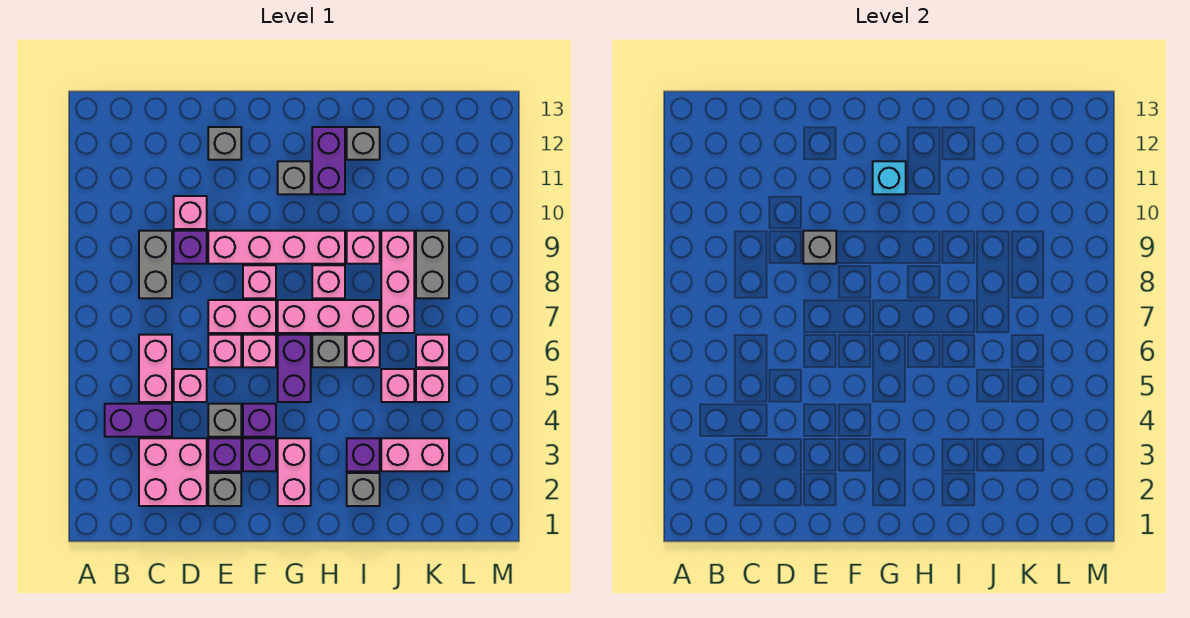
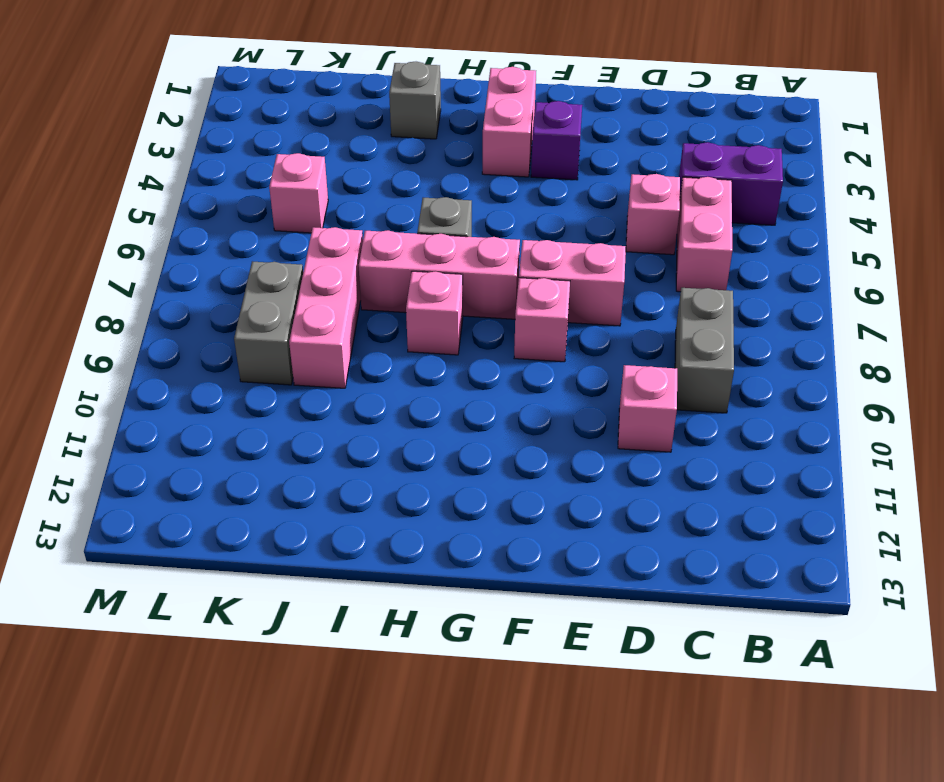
none -> pink brick C2:D3 level 1
none -> purple brick D9 level 1
none -> grey brick E2 level 1
none -> purple brick E3 level 1

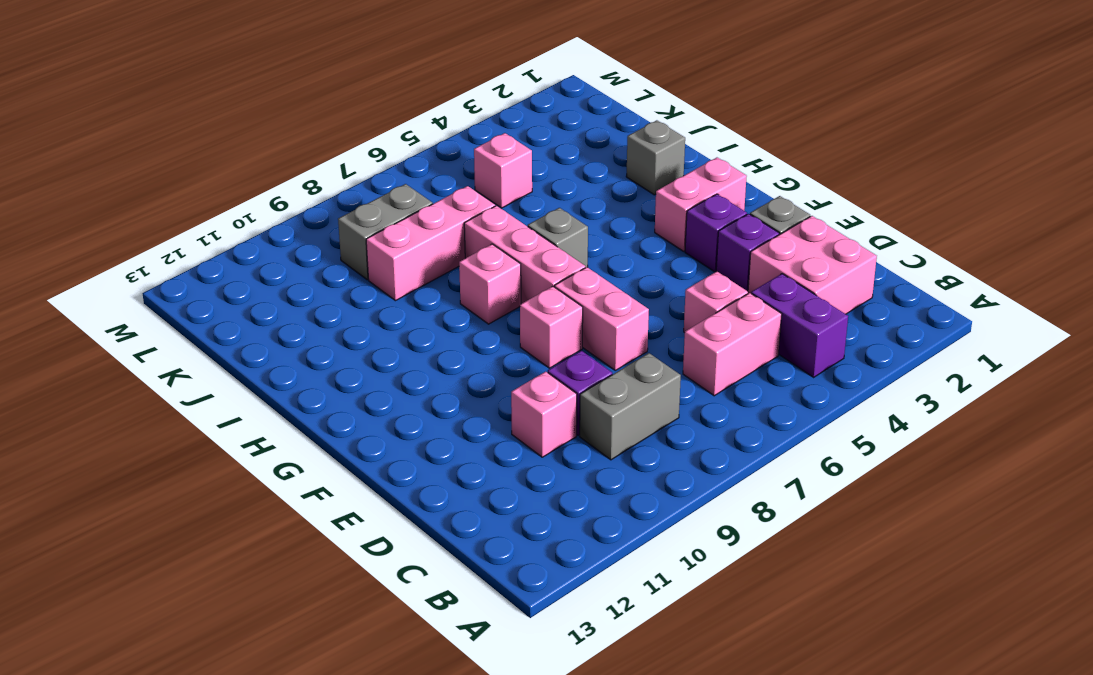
none -> grey brick E4 level 1
none -> pink brick E6 level 1
none -> pink brick E9:H9 level 1
none -> grey brick E12 level 1

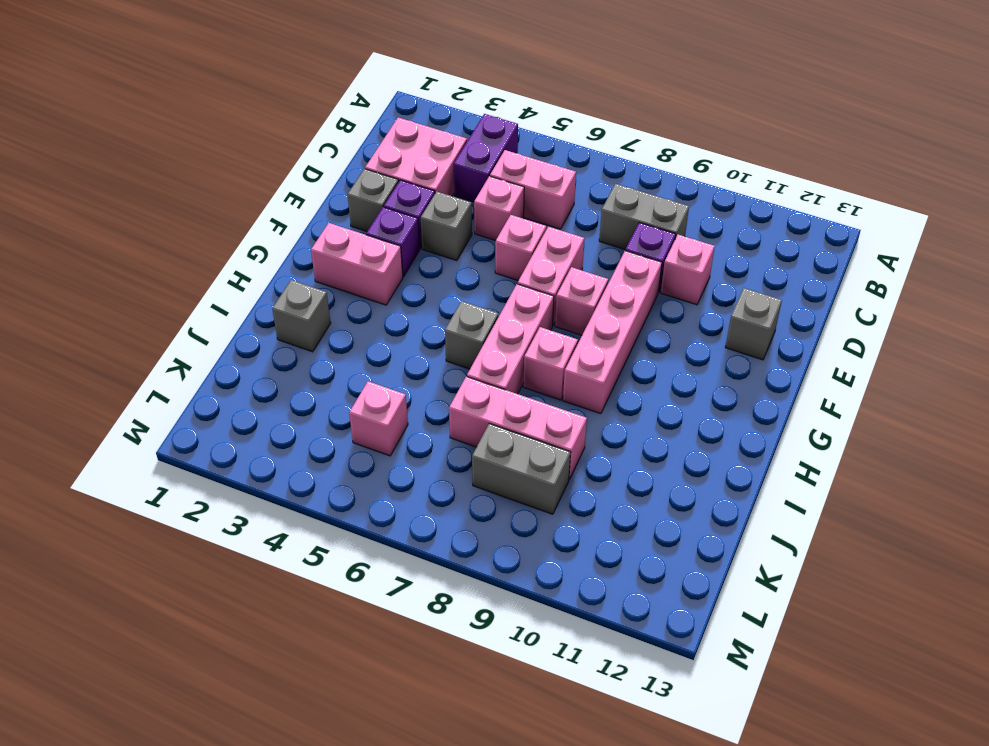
none -> purple brick F4 level 1
none -> pink brick F6 level 1
none -> purple brick G5:G6 level 1
none -> grey brick G11 level 1

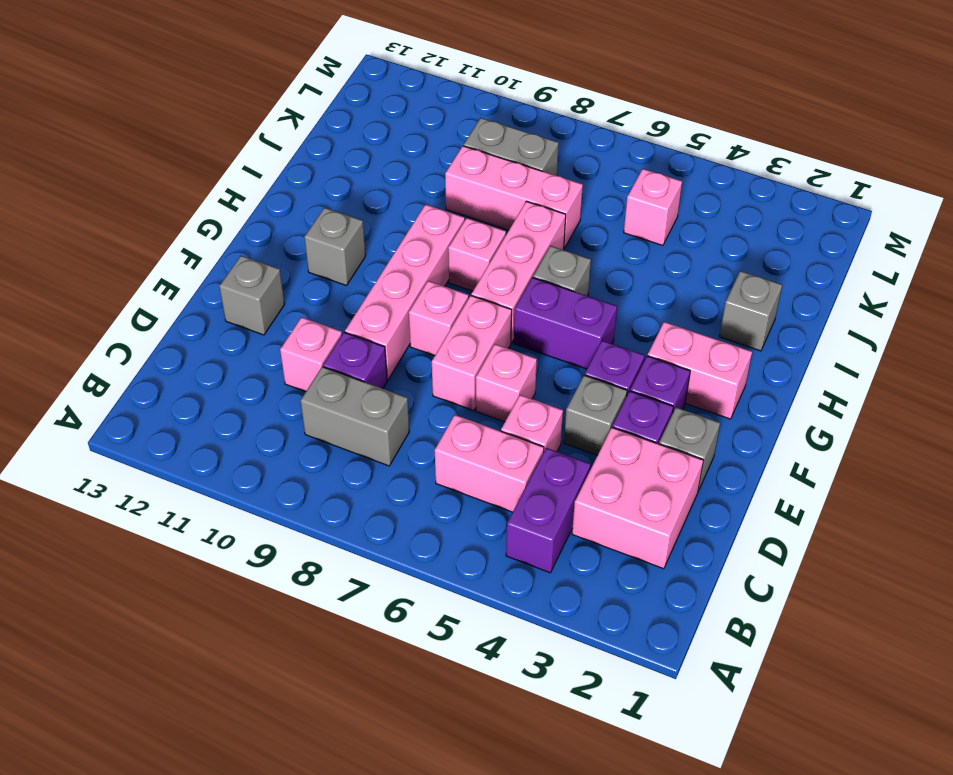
none -> pink brick F6 level 1
none -> purple brick H11:H12 level 1
none -> purple brick I3 level 1
none -> pink brick I6 level 1

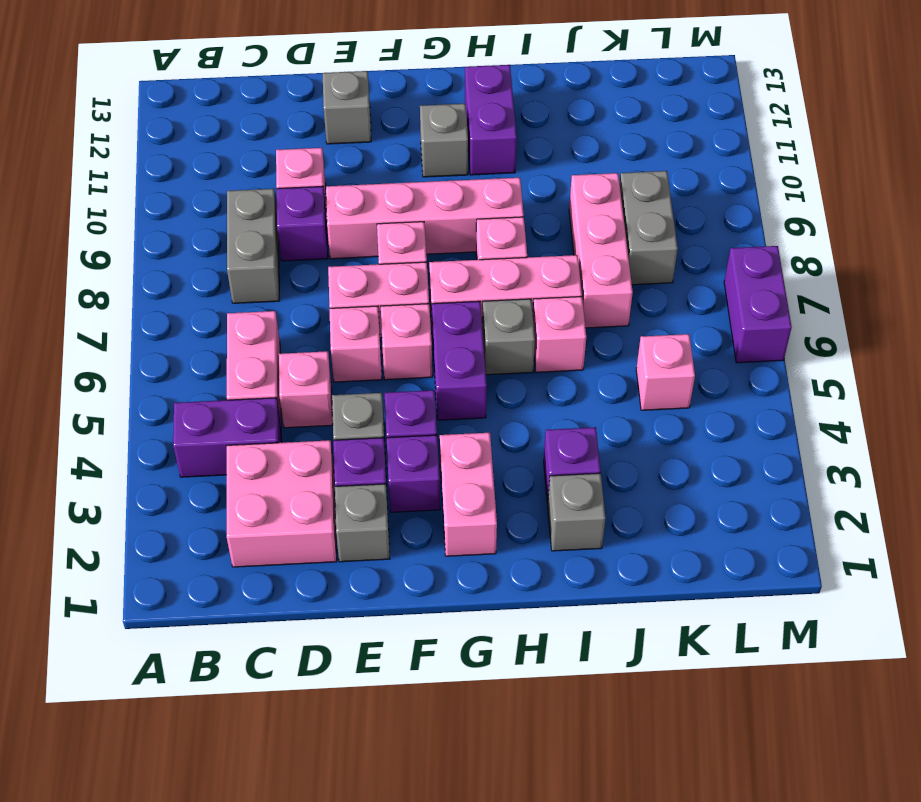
purple brick M6:M7 level 1 -> none
none -> pink brick I9 level 1
none -> grey brick I12 level 1
none -> pink brick J3:K3 level 1
none -> pink brick J5 level 1

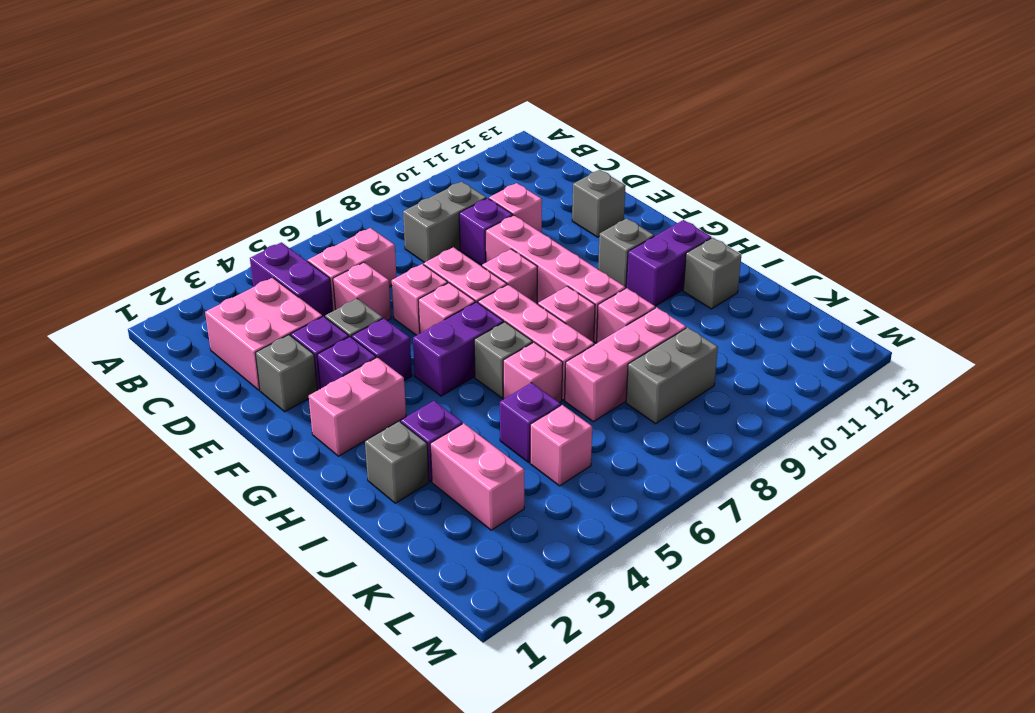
purple brick J5 level 1 -> pink brick J5 level 1
none -> pink brick K6 level 1
none -> grey brick E9 level 2
none -> cyan brick G11 level 2

